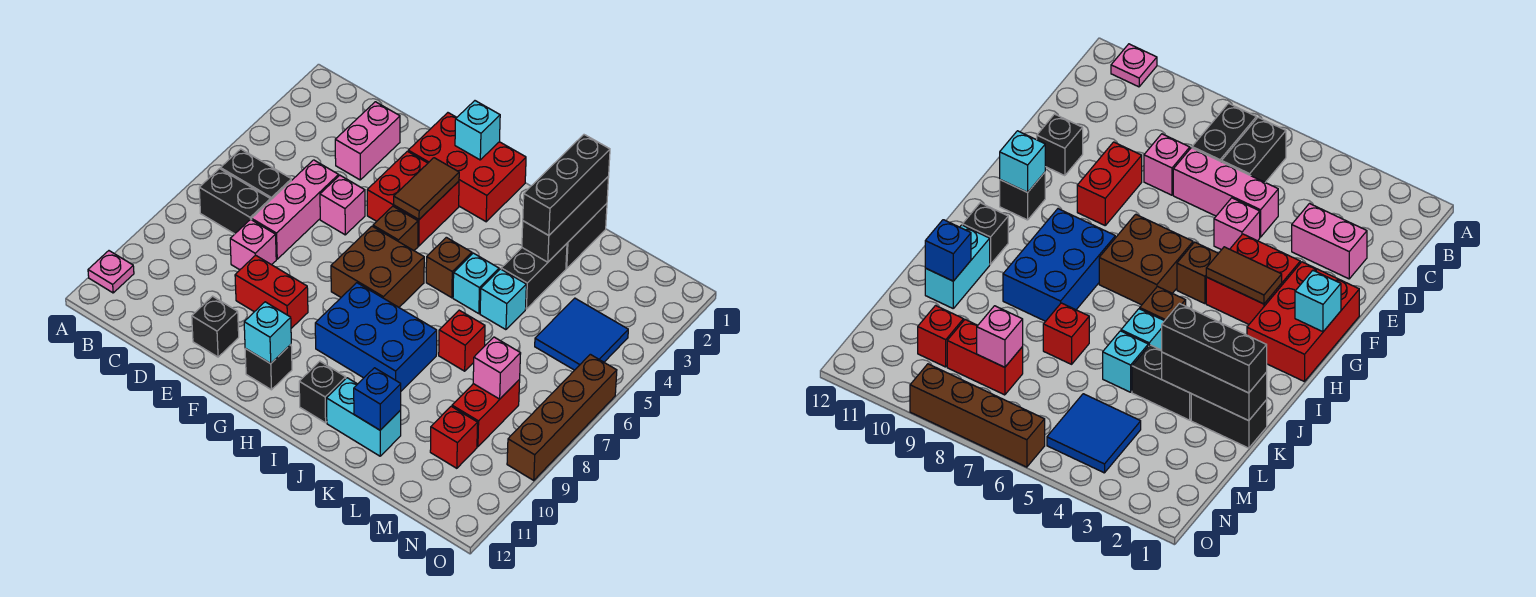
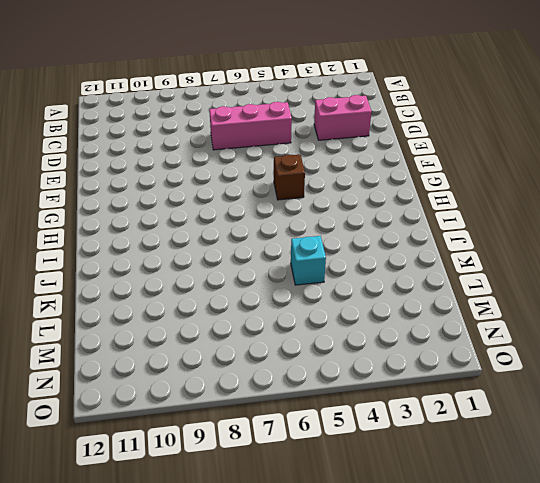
none -> pink plate A11 level 1
none -> black brick B6:C6 level 1
none -> black brick B7:C7 level 1
none -> pink brick D8 level 1

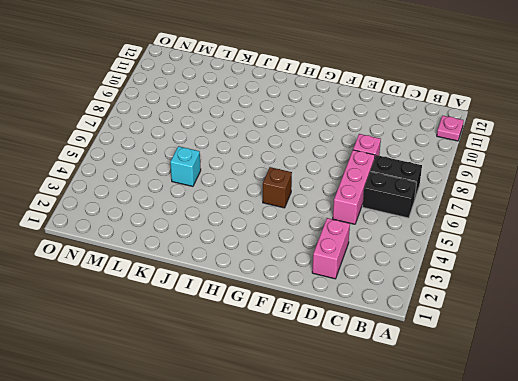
none -> pink brick E5 level 1
none -> red brick E9:F9 level 1
none -> black brick E11 level 1
none -> red brick F1:H2 level 1

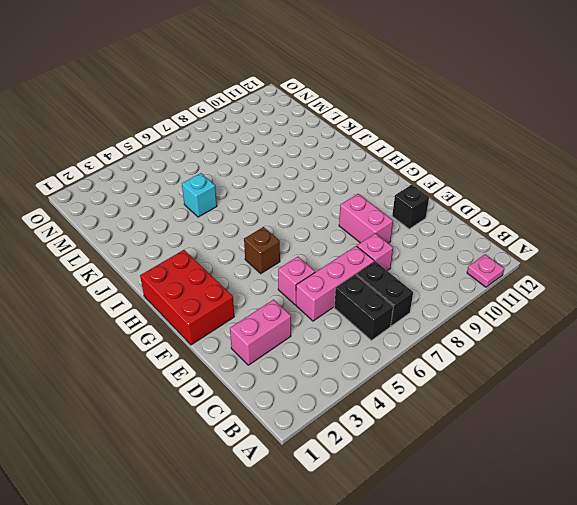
pink brick E9:F9 level 1 -> red brick E9:F9 level 1
none -> red brick F3:G4 level 1
none -> brown brick G6:H7 level 1
none -> black brick G11 level 1
none -> blue brick H8:J9 level 1

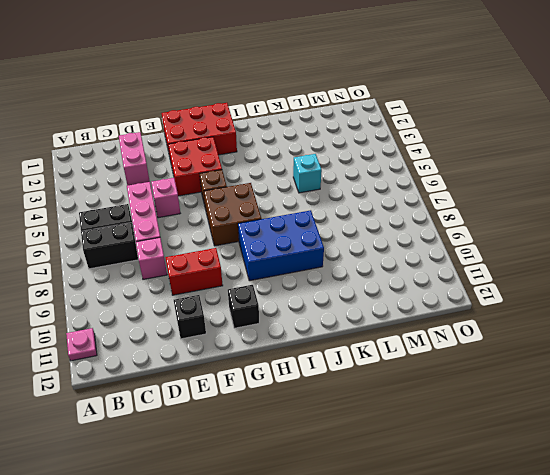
none -> brown brick I5 level 1
none -> black brick I11 level 1
none -> cyan brick J5 level 1
none -> cyan brick J11:K11 level 1

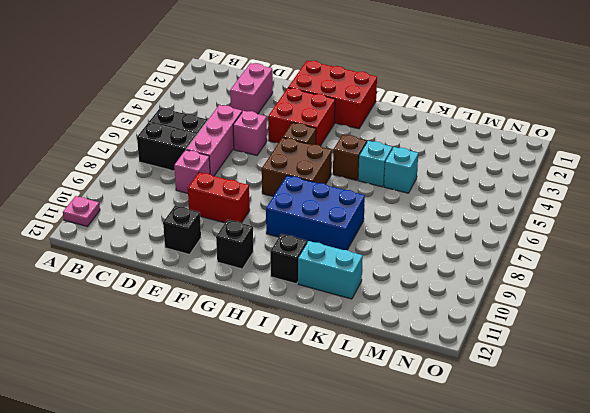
none -> black brick K1:K2 level 1
none -> black brick K3:K4 level 1
none -> red brick K7 level 1
none -> blue tile M4:N5 level 1

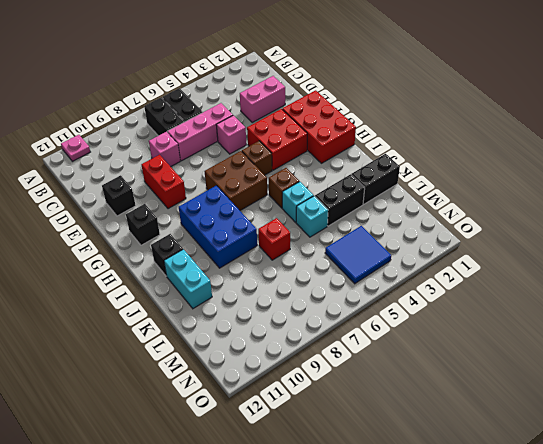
none -> red brick M8:M9 level 1
none -> red brick M10 level 1
none -> brown brick O6:O9 level 1
none -> cyan brick G1 level 2

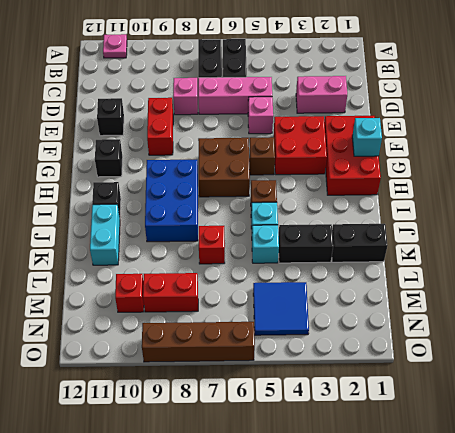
none -> brown tile G3:G4 level 2
none -> cyan brick G11 level 2
none -> black brick K1:K3 level 2
none -> blue brick K11 level 2

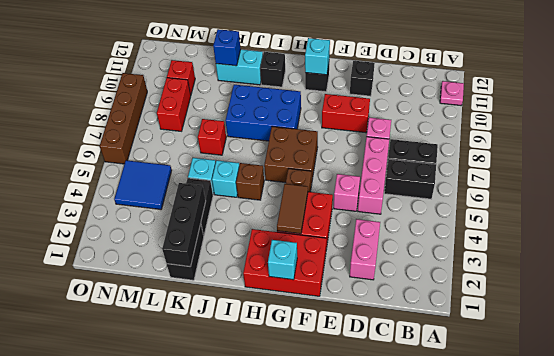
none -> pink brick M8 level 2
none -> black brick K1:K3 level 3

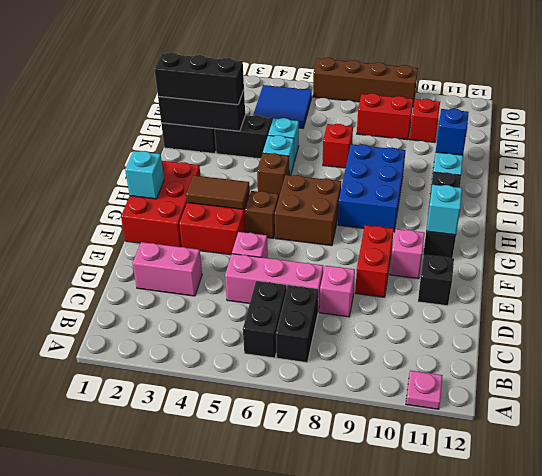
pink brick F10 level 1 -> pink brick M8 level 2

